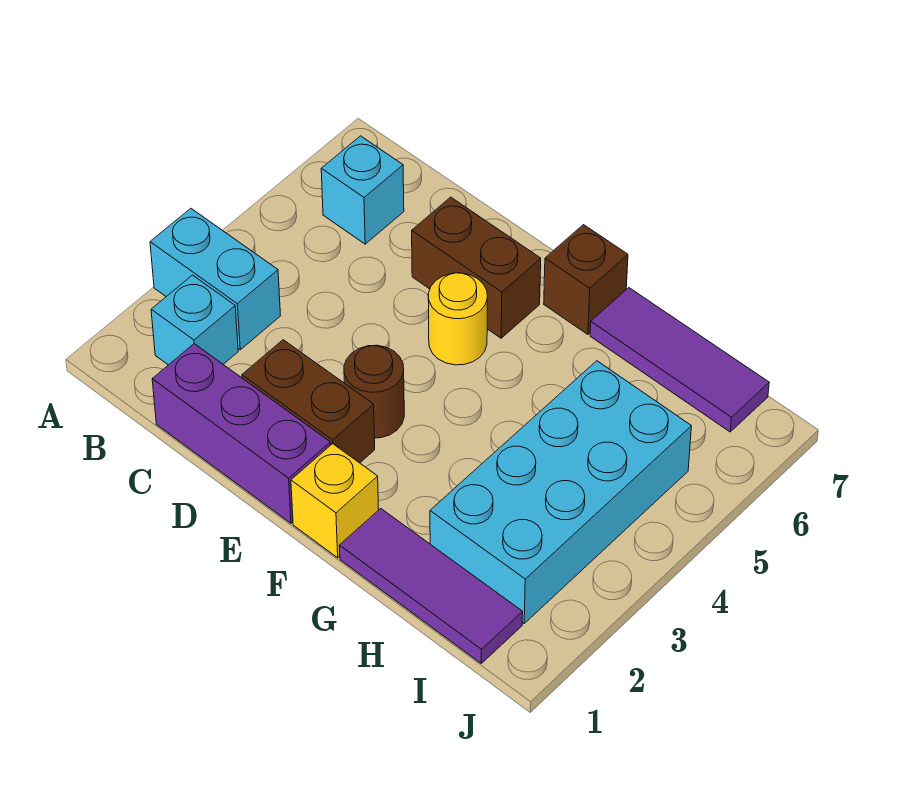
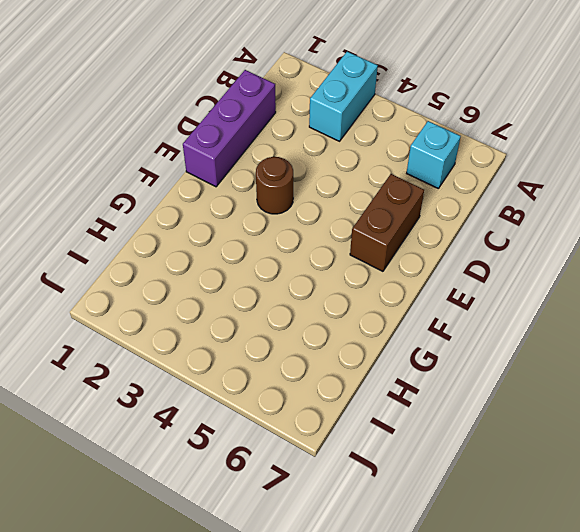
none -> cyan brick B2 level 1
none -> brown brick D2:E2 level 1
none -> yellow round brick E5 level 1

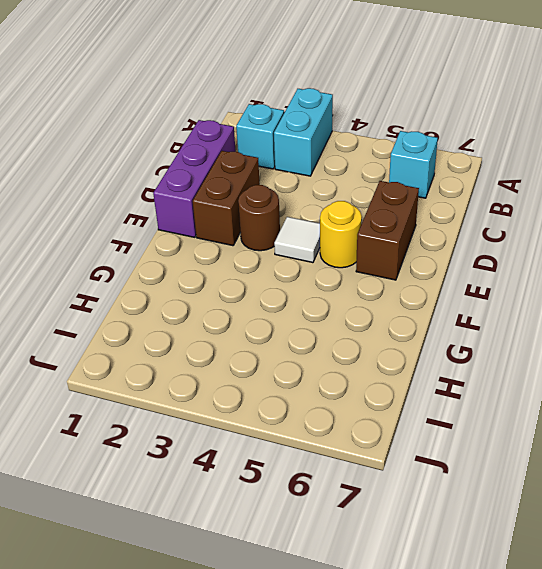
white tile E4 level 1 -> none
none -> yellow brick F1 level 1
none -> brown brick F7 level 1
none -> purple tile G1:I1 level 1

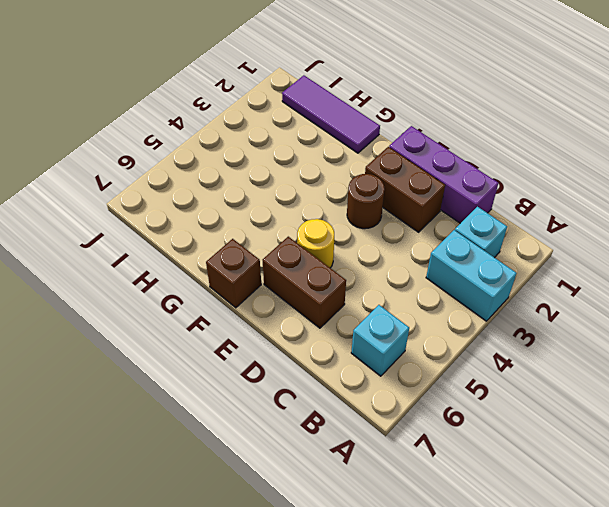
none -> yellow brick F1 level 1
none -> purple tile G7:I7 level 1
none -> cyan brick H2:I5 level 1

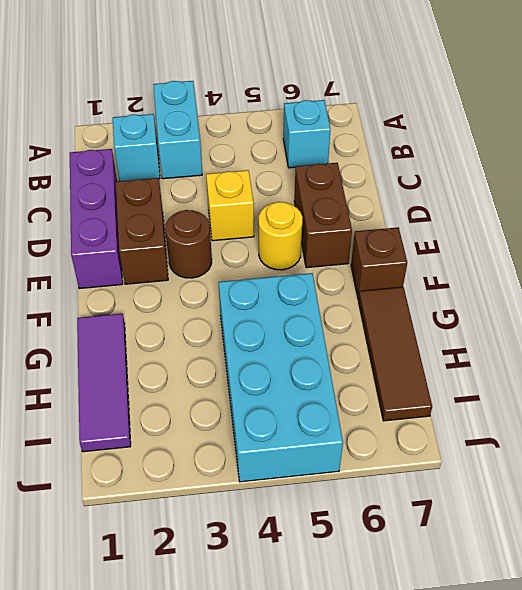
yellow brick D4 level 1 -> yellow brick F1 level 1
cyan brick G4:J5 level 1 -> cyan brick H2:I5 level 1
brown tile G7:I7 level 1 -> purple tile G7:I7 level 1

